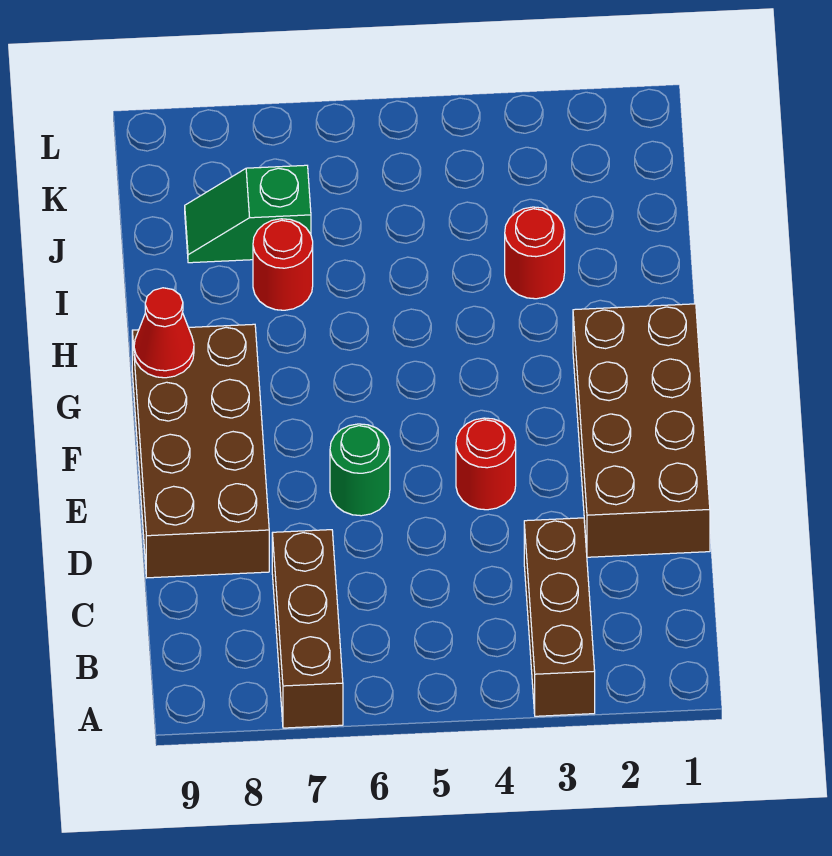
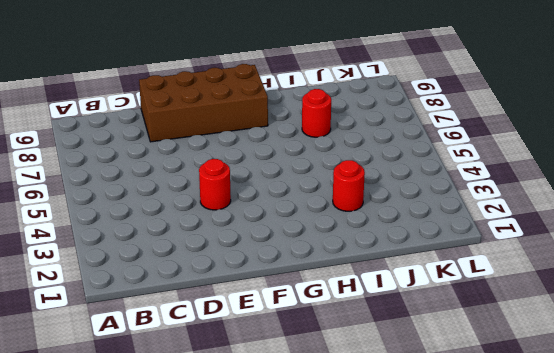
none -> brown brick A3:C3 level 1
none -> brown brick A7:C7 level 1

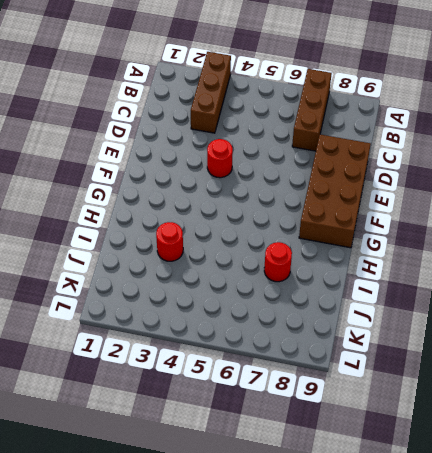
none -> brown brick D1:G2 level 1
none -> green round brick E6 level 1

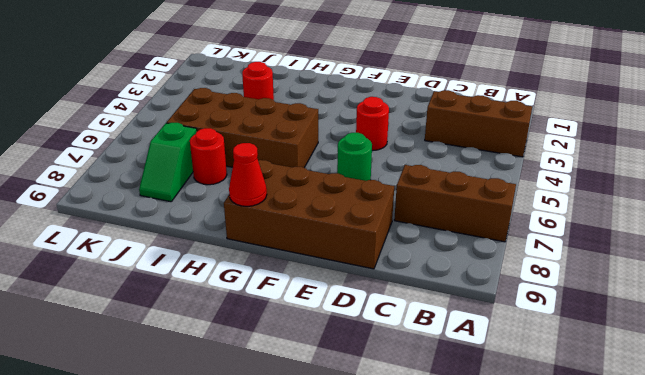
brown brick G5:J6 level 1 -> brown brick D1:G2 level 1

